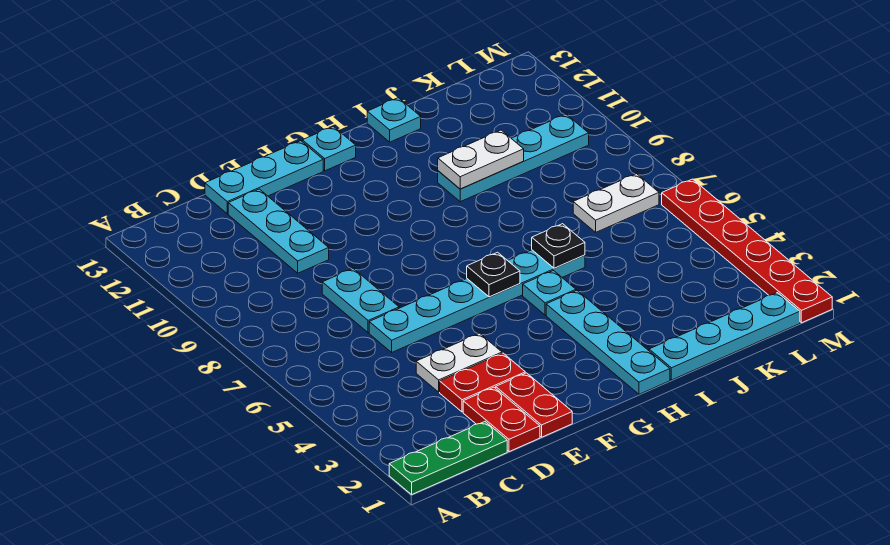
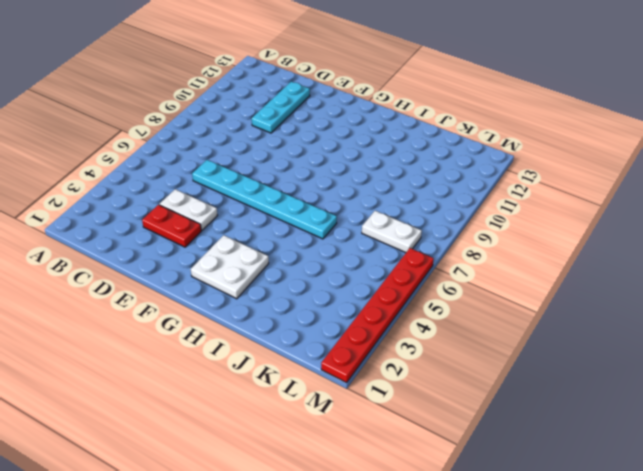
white plate G2:H3 level 1 -> cyan plate H1:H4 level 1
none -> green plate A1:C1 level 1
none -> red plate D1:D2 level 1
none -> cyan plate D7:D8 level 1

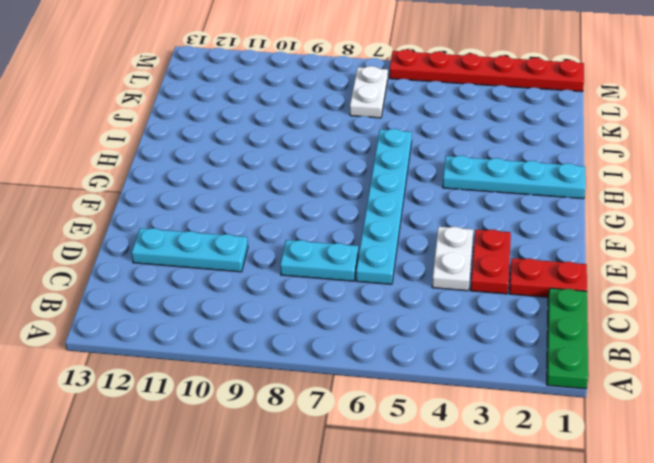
none -> cyan plate D13:F13 level 1
none -> red plate E1:E2 level 1
none -> cyan plate G13 level 1

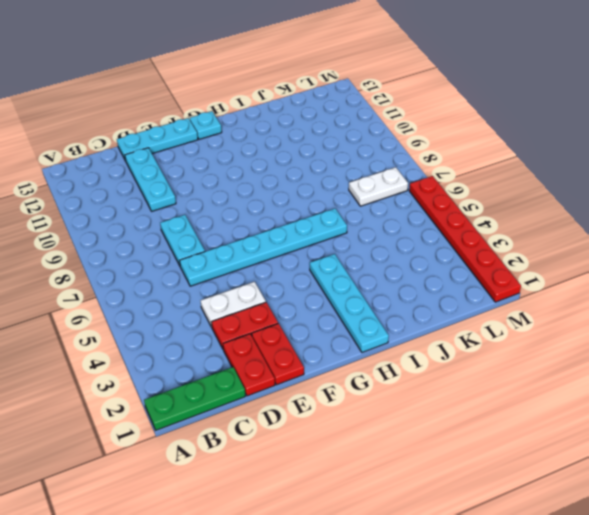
none -> cyan plate H5 level 1
none -> cyan plate I1:L1 level 1
none -> cyan plate I10:L10 level 1

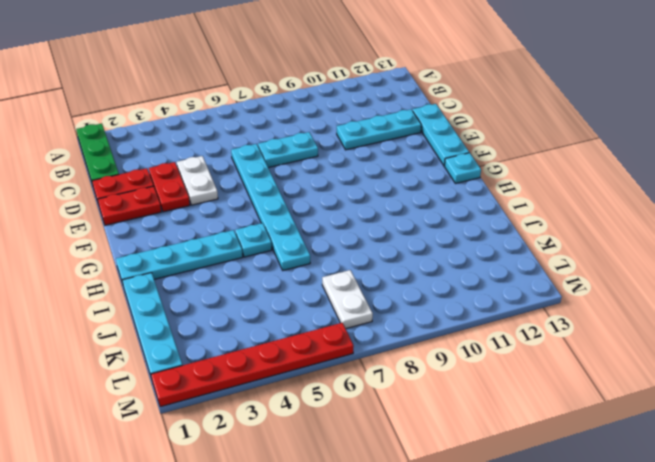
none -> cyan plate I10:L10 level 1
none -> cyan plate I13 level 1
none -> black plate G6 level 2

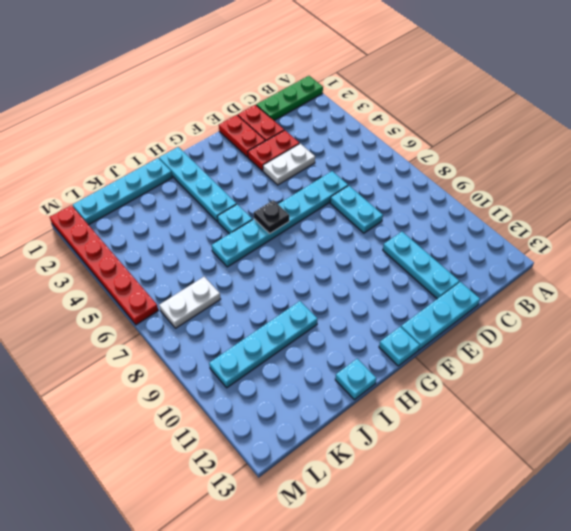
none -> black plate I6 level 2
none -> white plate I10:J10 level 2

